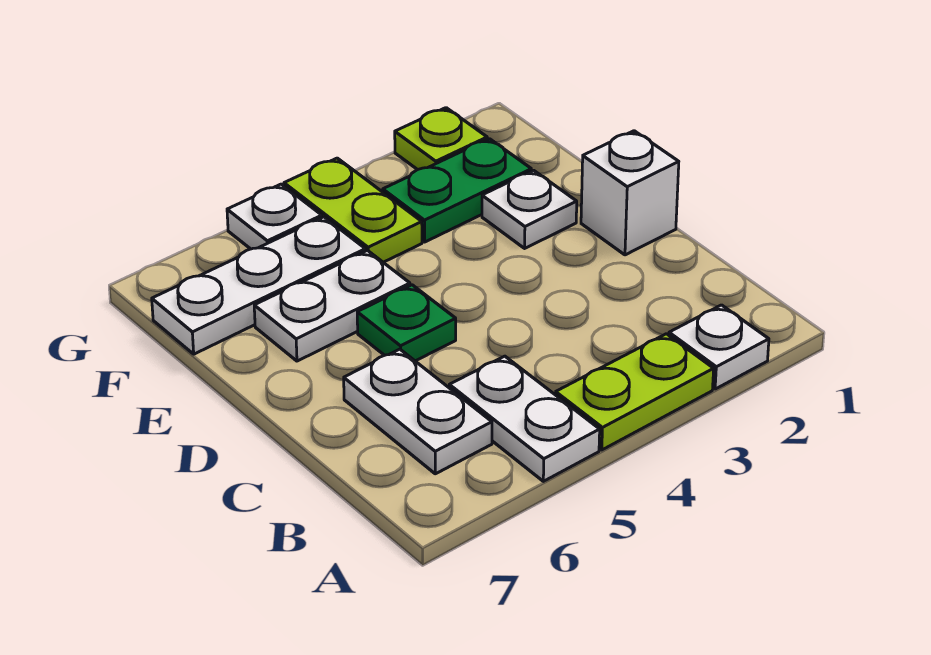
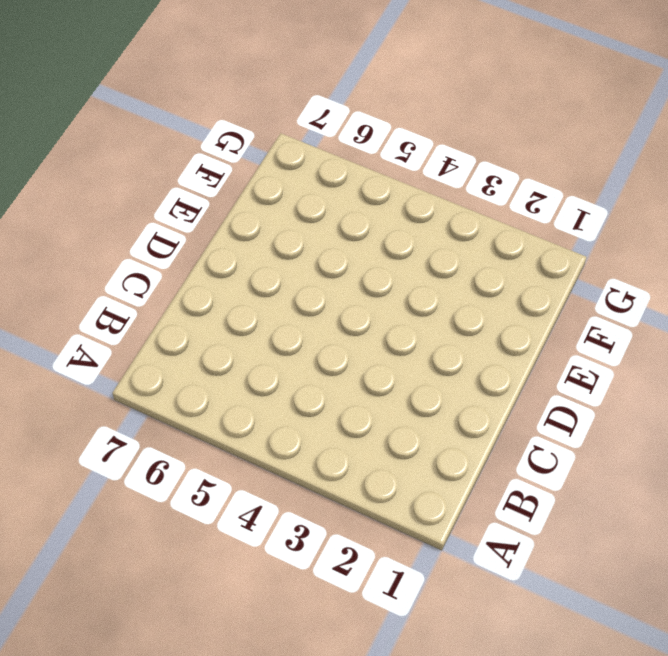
none -> white plate A2 level 1
none -> lime plate A3:A4 level 1
none -> white plate A5:B5 level 1

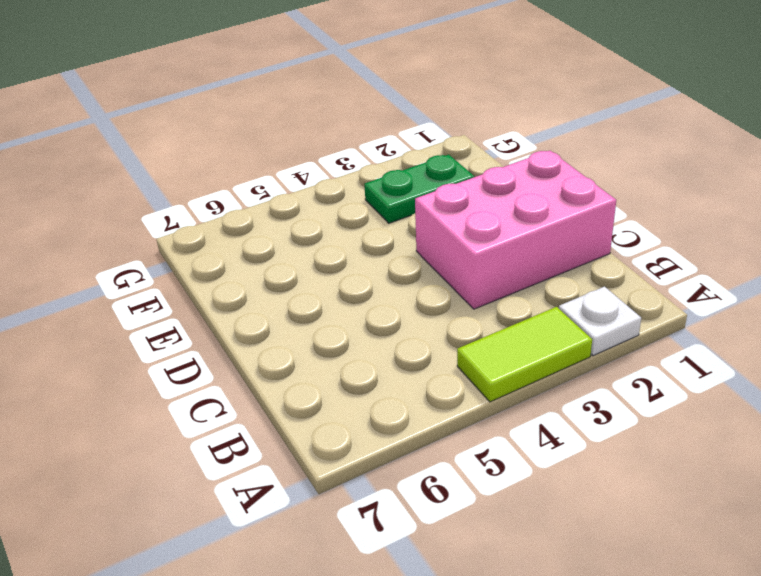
lime tile A3:A4 level 1 -> lime plate A3:A4 level 1
pink brick C1:D3 level 1 -> white brick D1 level 1
none -> white plate A5:B5 level 1
none -> white plate B6:C6 level 1
none -> green plate D5 level 1

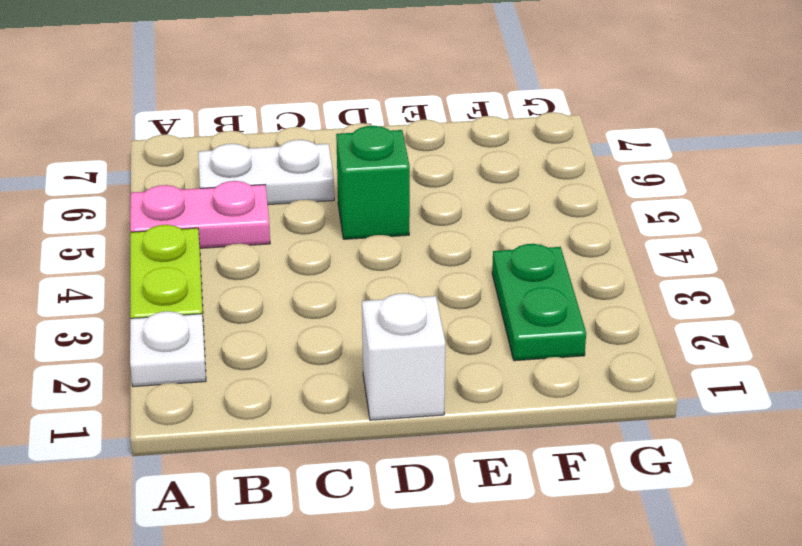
pink plate A5:B5 level 1 -> white plate A5:B5 level 1
green brick D5 level 1 -> green plate D5 level 1
none -> white plate E2 level 1
none -> white plate E5:E6 level 1
none -> lime plate F4:G4 level 1

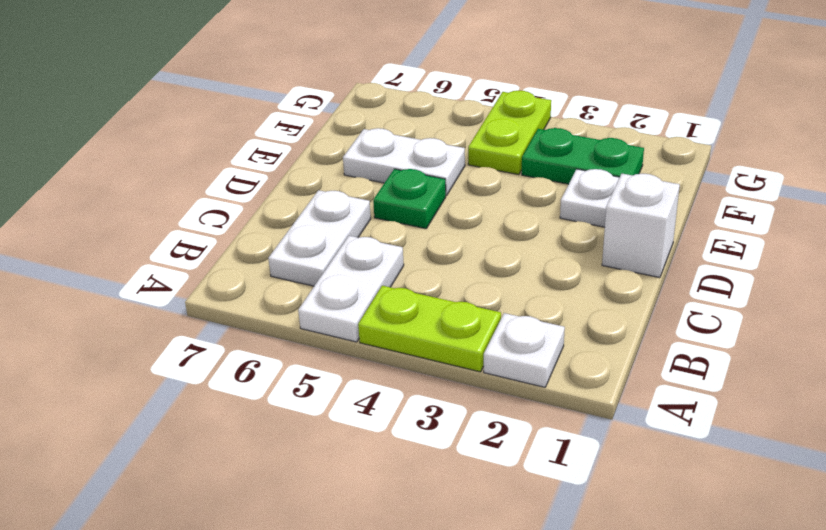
none -> white plate F5:F7 level 1
none -> lime plate G2 level 1
none -> white plate G5 level 1

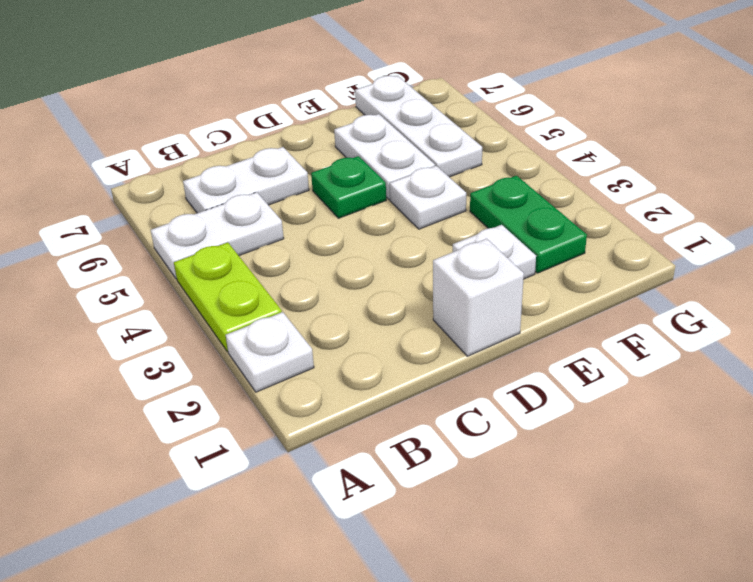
white plate E4 level 1 -> white plate G5 level 1
none -> lime plate F4:G4 level 1
none -> lime plate G2 level 1

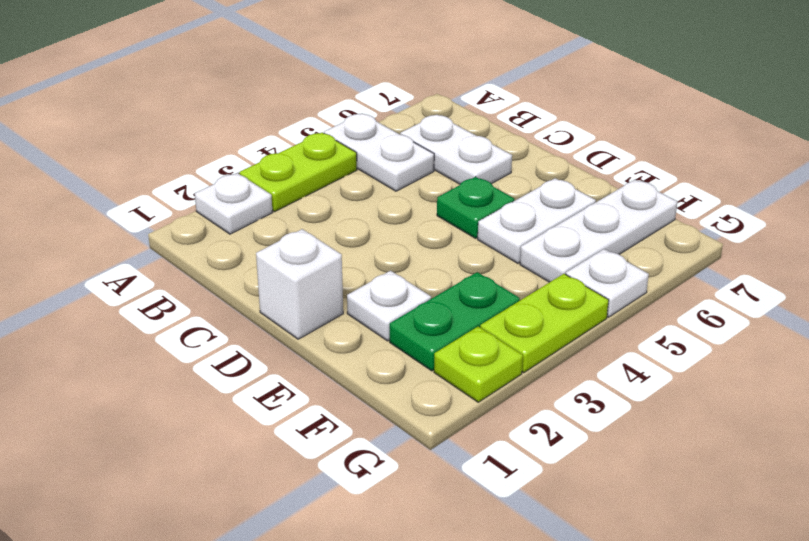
lime plate G3:G4 level 1 -> lime plate F4:G4 level 1

